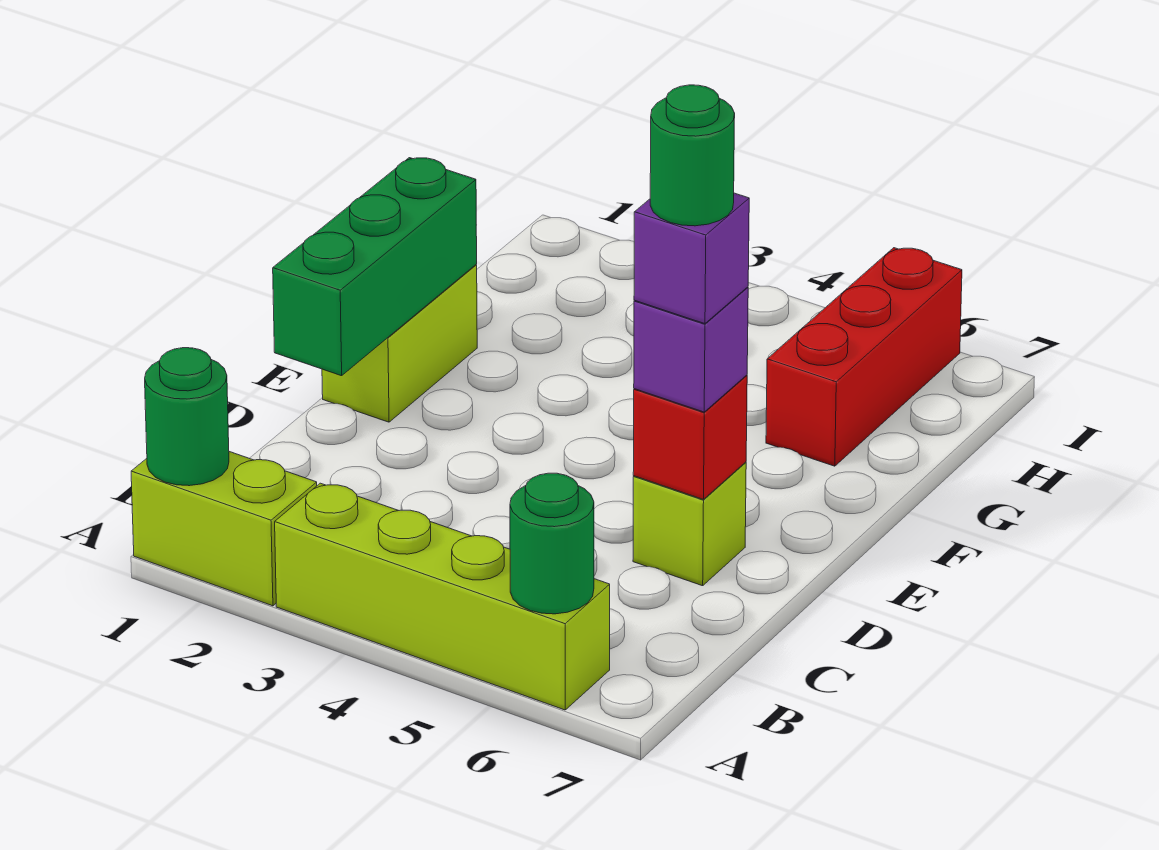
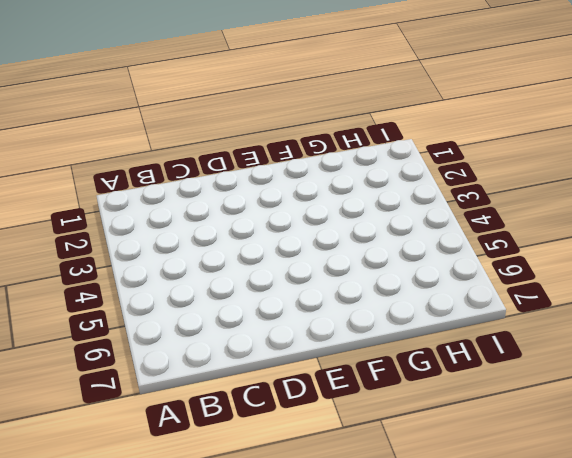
none -> lime brick A1:A2 level 1
none -> lime brick A3:A6 level 1
none -> lime brick D6 level 1

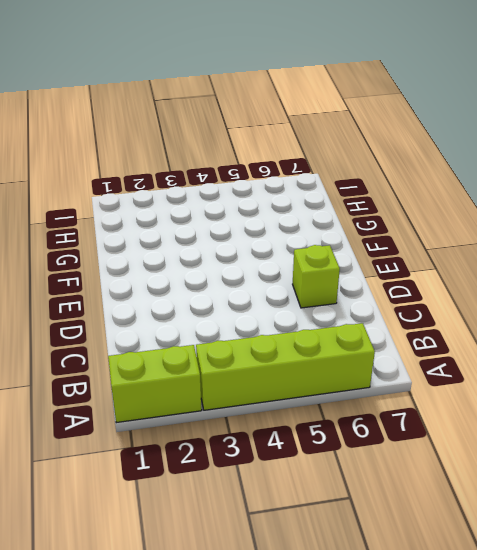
none -> lime brick E1:F1 level 1
none -> red brick G6:I6 level 1
none -> green round brick A1 level 2

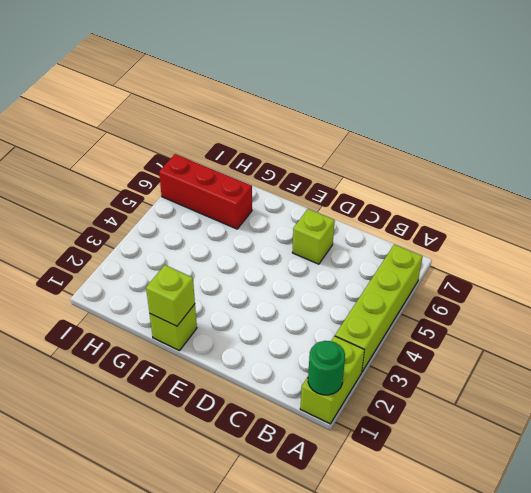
lime brick F1 level 1 -> lime brick E1:F1 level 1
lime brick F1 level 2 -> green brick D1:F1 level 2
none -> green round brick A6 level 2
none -> red brick D6 level 2
none -> purple brick D6 level 3

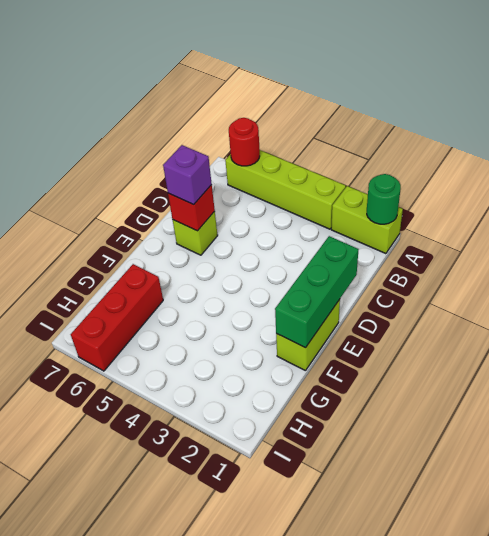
red round brick A6 level 2 -> green round brick A6 level 2
none -> purple brick D6 level 4
none -> green round brick D6 level 5

